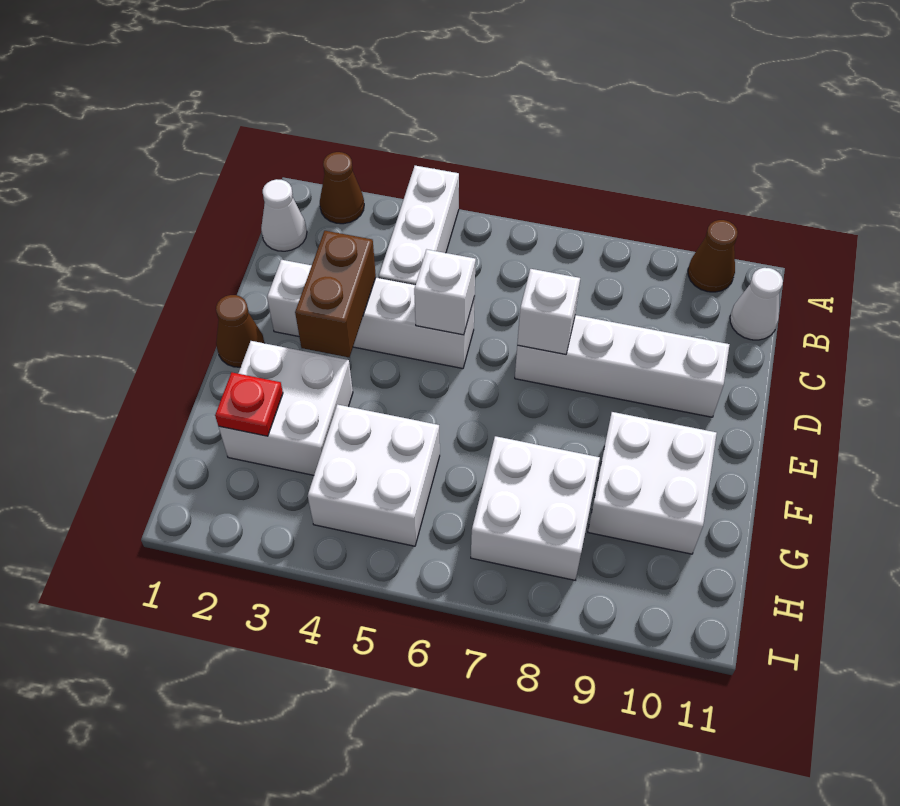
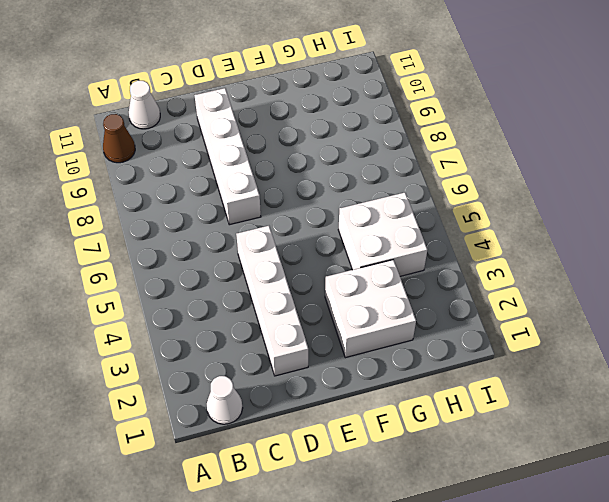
none -> brown cone A2 level 1
none -> white brick A4:C4 level 1
none -> brown cone E1 level 1

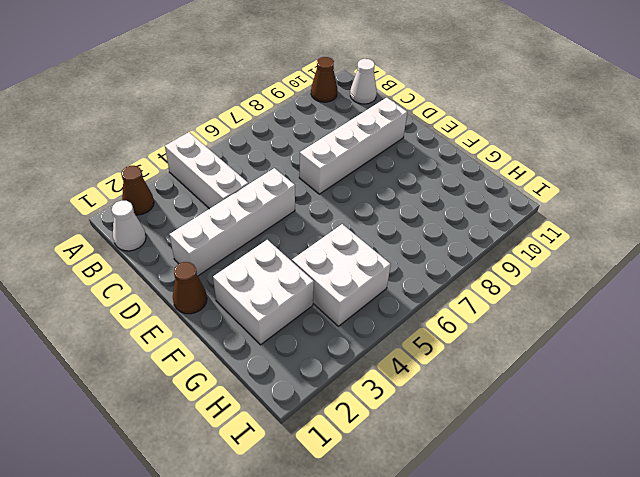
none -> white brick F9:G10 level 1
none -> white brick G7:H8 level 1
none -> brown brick D3:E3 level 2

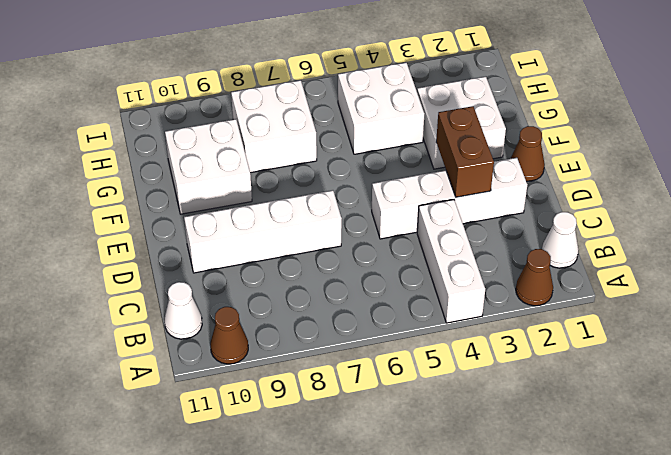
none -> white brick D5 level 2
none -> white brick D7 level 2
none -> red plate G2 level 2

